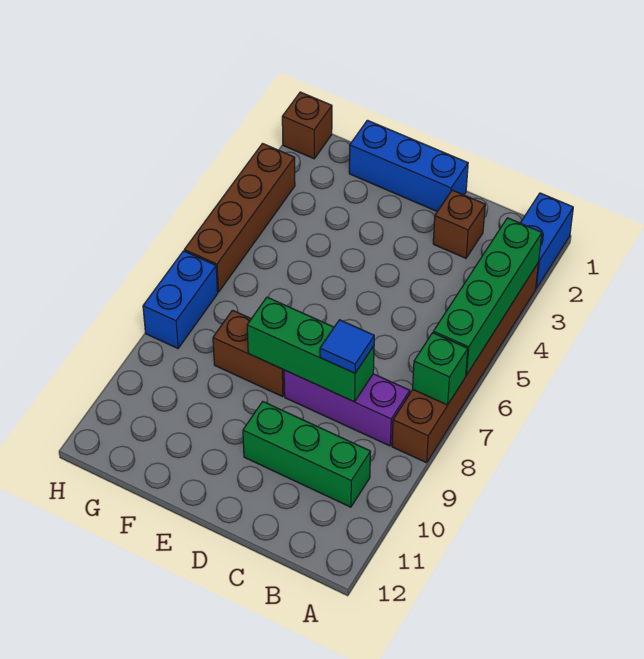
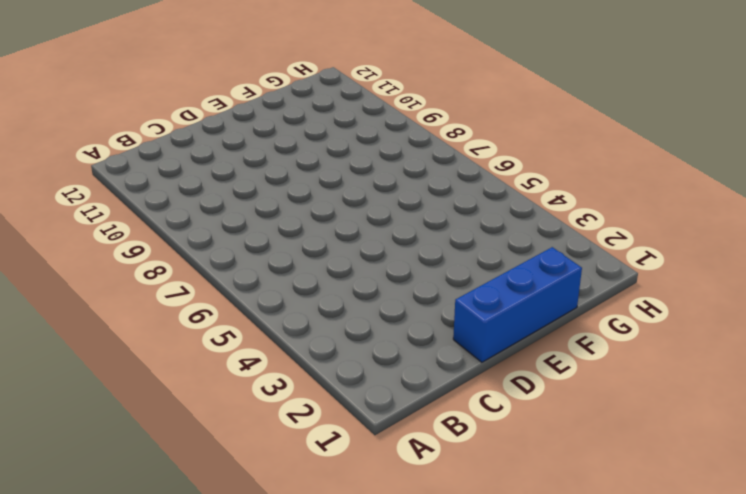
none -> blue brick A1:A2 level 1
none -> brown brick A3:A8 level 1
none -> purple brick B8:D8 level 1

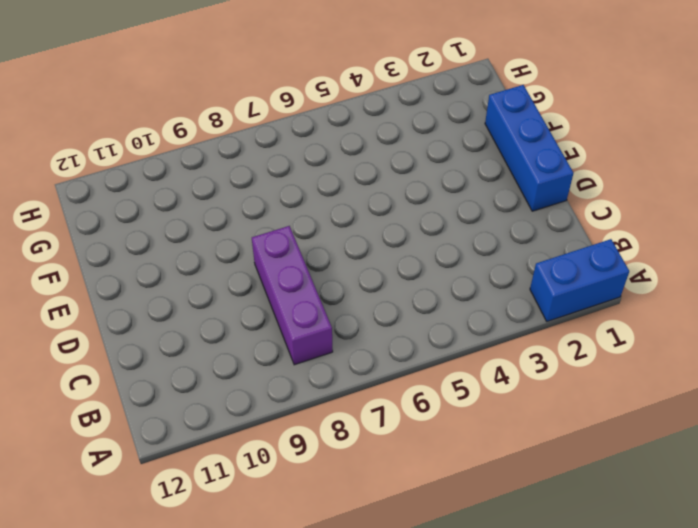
none -> brown brick A3:A8 level 1
none -> green brick B10:D10 level 1
none -> brown brick C2 level 1

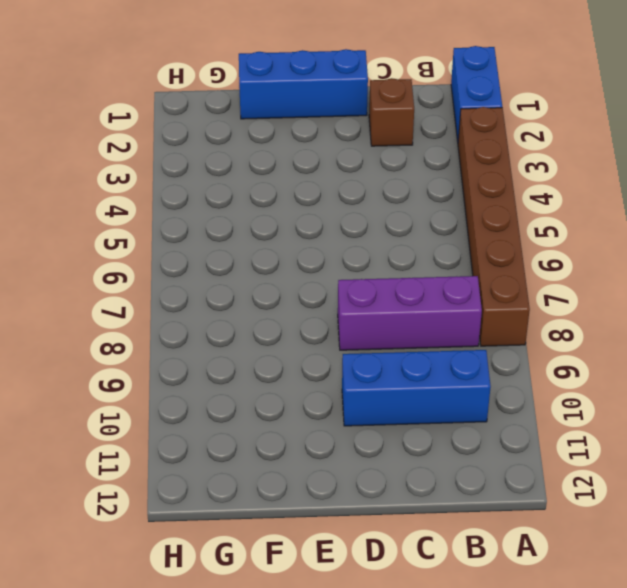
blue brick B10:D10 level 1 -> green brick B10:D10 level 1
none -> brown brick E8:F8 level 1
none -> brown brick H1 level 1
none -> brown brick H3:H6 level 1

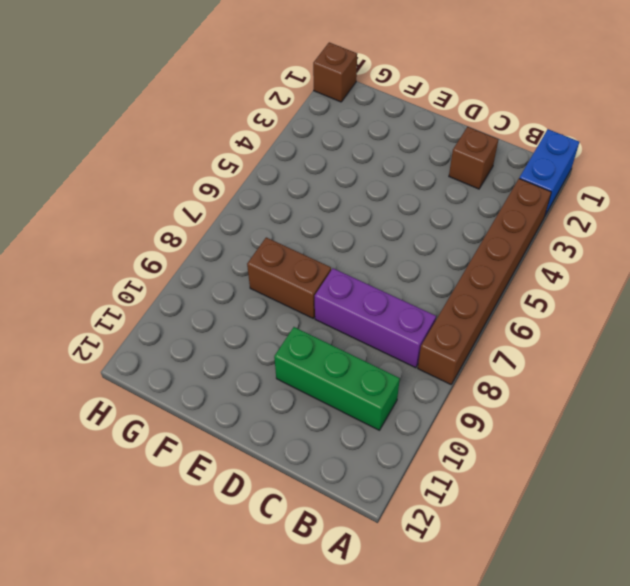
none -> blue brick D1:F1 level 1
none -> brown brick H3:H6 level 1
none -> blue brick H7:H8 level 1

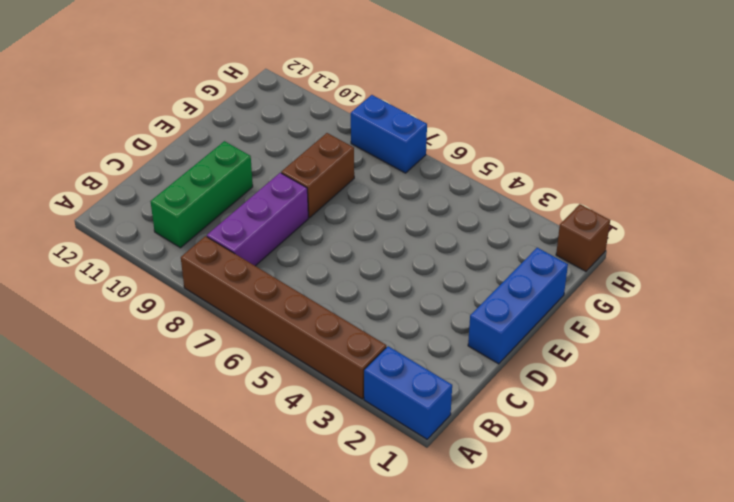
none -> brown brick C2 level 1
none -> brown brick H3:H6 level 1
none -> green brick A3:A6 level 2

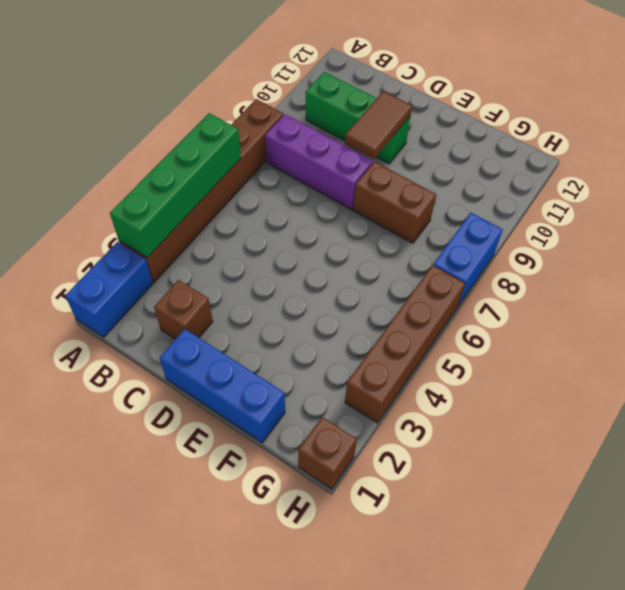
brown tile D9:D10 level 2 -> none
none -> green brick A7 level 2
none -> green brick C8:E8 level 2
none -> blue tile C8 level 3

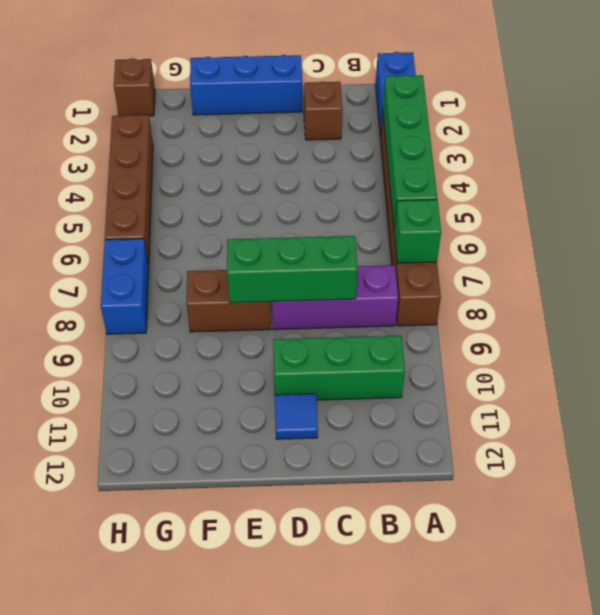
blue tile D11 level 1 -> blue tile C8 level 3

